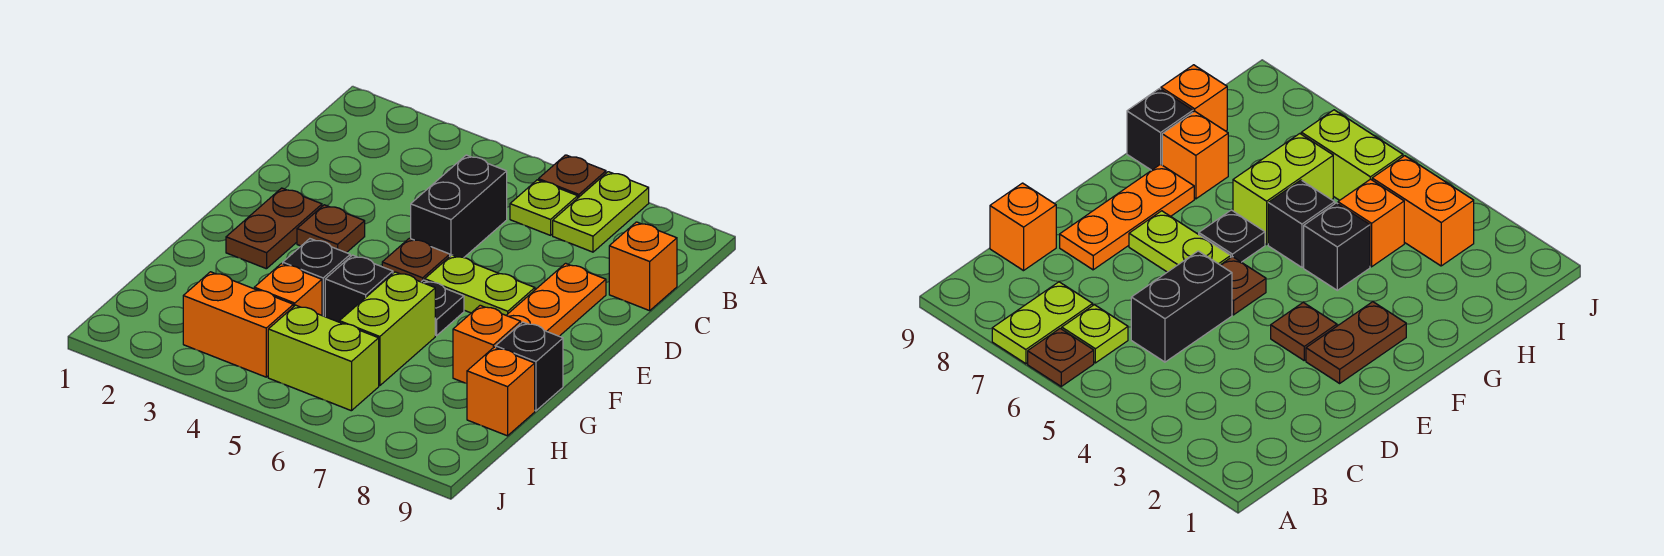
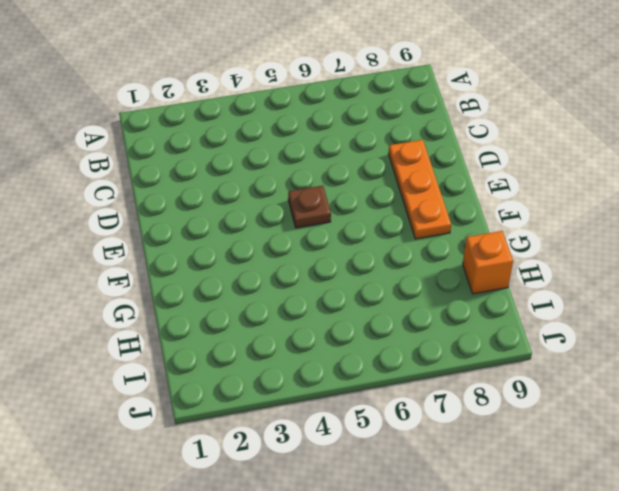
none -> brown plate A6 level 1
none -> lime plate A7:B7 level 1
none -> lime plate B6 level 1

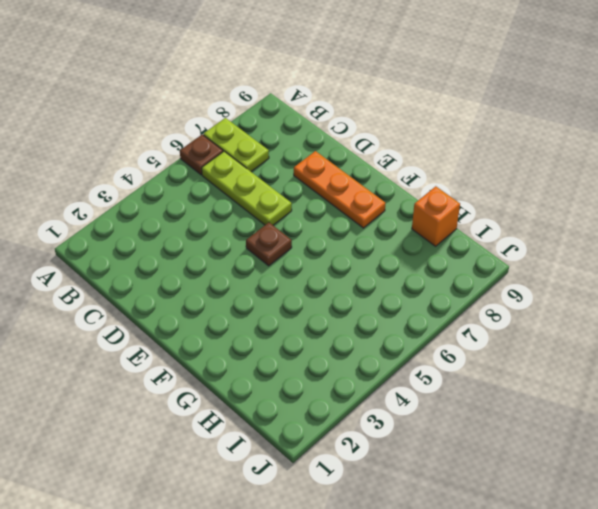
lime plate B6:D6 level 1 -> lime plate B6 level 1
none -> black brick C5:D5 level 1
none -> orange brick C9 level 1
none -> brown plate E2:F2 level 1

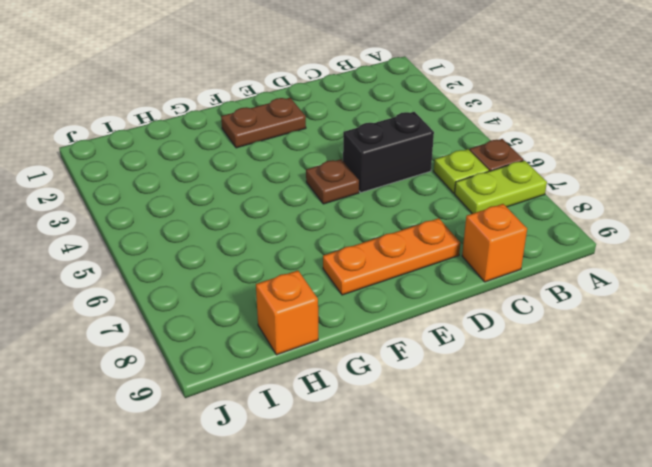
none -> brown plate E3 level 1
none -> lime plate E6:E7 level 1
none -> black plate F6 level 1

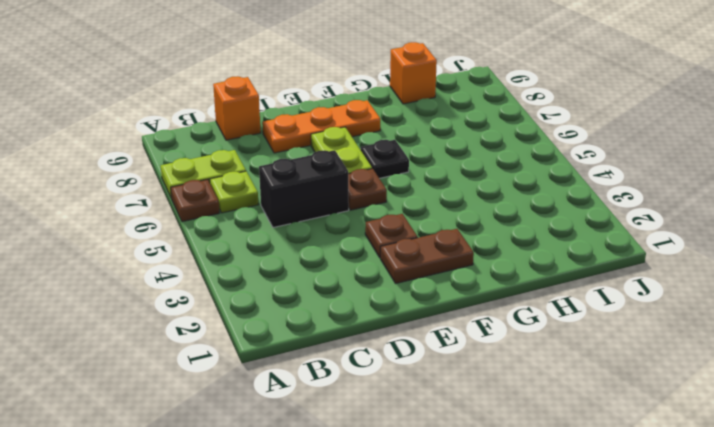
none -> black brick G4 level 1
none -> black brick G5 level 1
none -> lime brick G6:H6 level 1

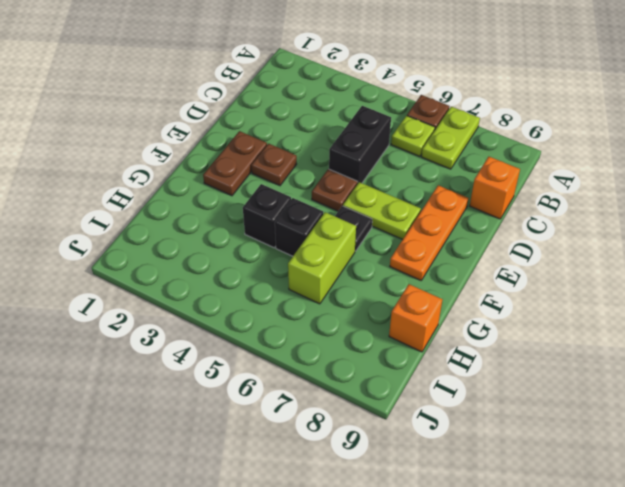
none -> orange brick G8 level 1
none -> black brick G9 level 1
none -> orange brick H4 level 1

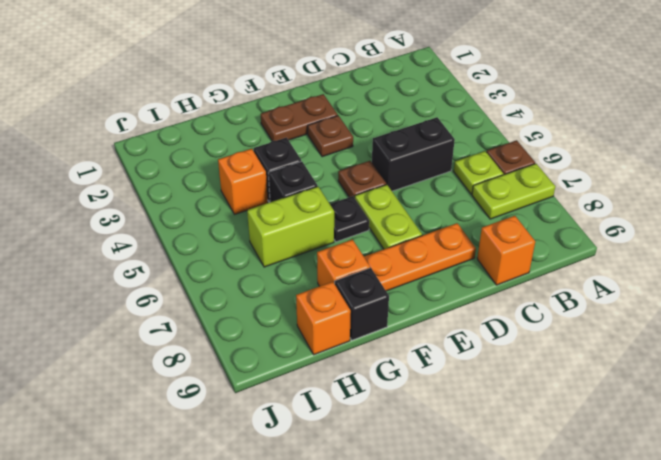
none -> orange brick I3:I4 level 1
none -> lime brick I5:I6 level 1

